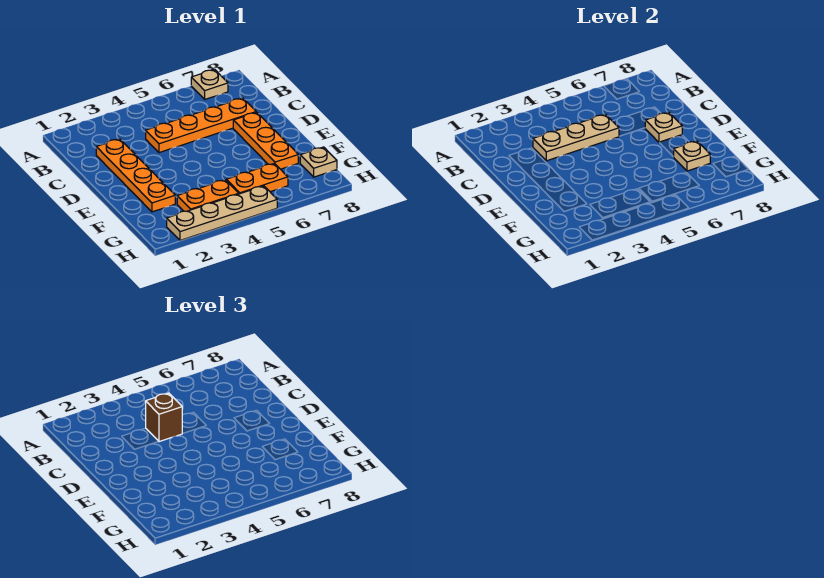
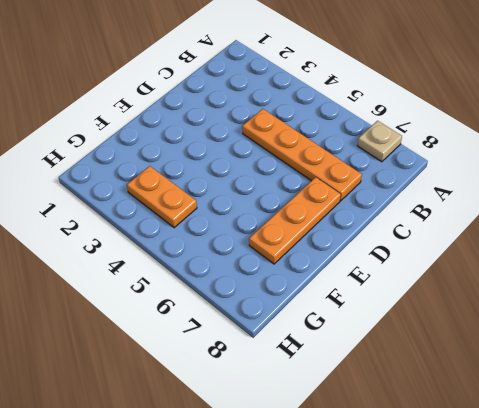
none -> orange plate C2:F2 level 1
none -> orange plate G5:G6 level 1
none -> tan plate G8 level 1

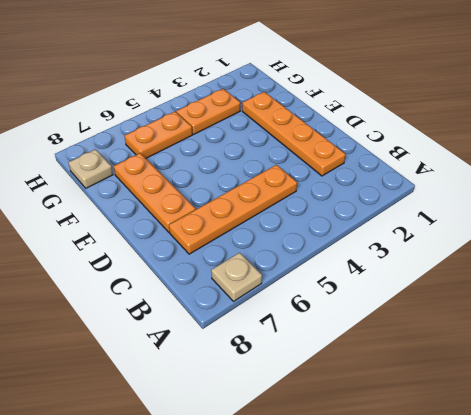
none -> tan plate H2:H5 level 1
none -> tan plate C3:C5 level 2
none -> tan plate D7 level 2

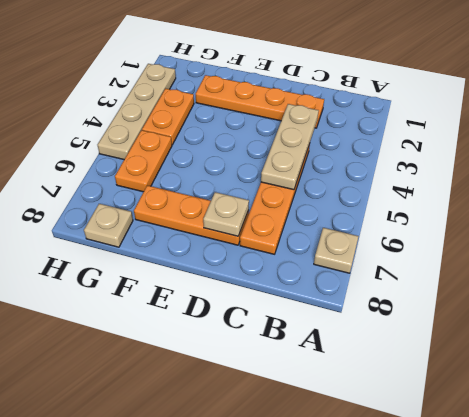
none -> tan plate F7 level 2
none -> brown brick C4 level 3

